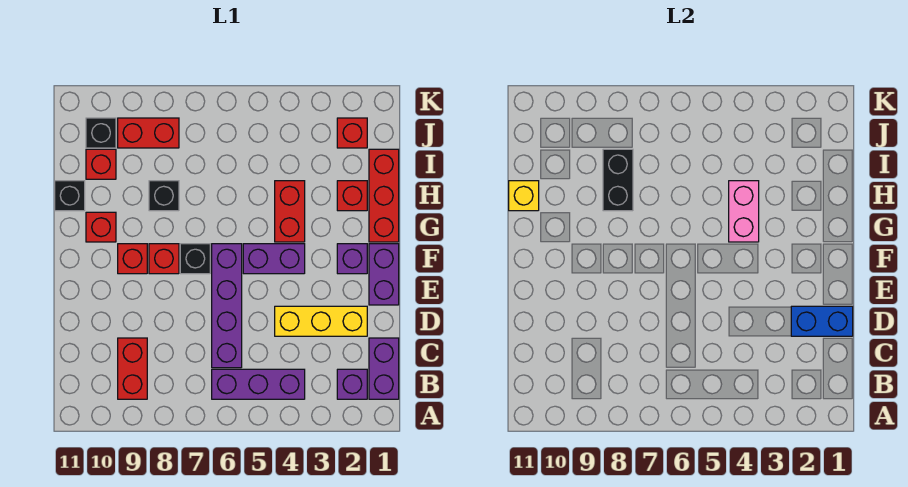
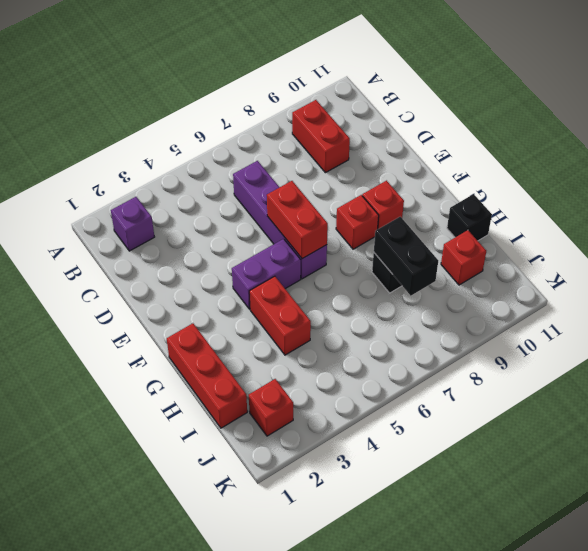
red brick E6:F6 level 2 -> red brick J8:J9 level 1
none -> purple brick B1:C1 level 1
none -> purple brick B4:B6 level 1
none -> yellow brick D2:D4 level 1

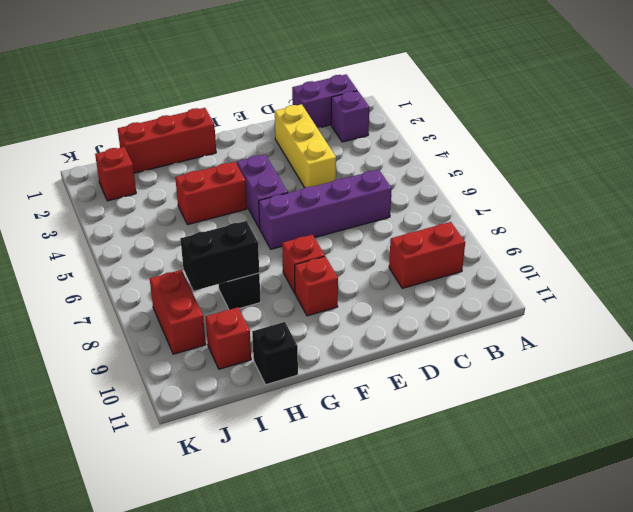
none -> purple brick B4:B6 level 1
none -> purple brick E1:F1 level 1
none -> purple brick F2 level 1

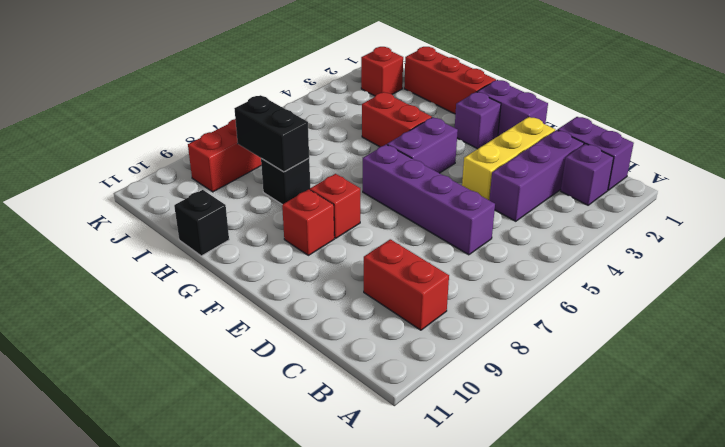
purple brick C2:C4 level 1 -> purple brick B4:B6 level 1
none -> black brick F7 level 1
none -> red brick G10 level 1
none -> red brick H2 level 1

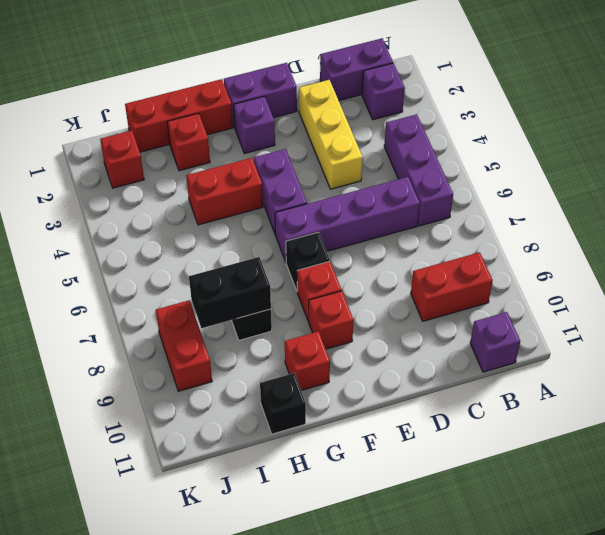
purple brick B11 level 1 -> none
none -> red brick I10 level 1
none -> black brick J10 level 1
none -> blue brick D1:D2 level 2

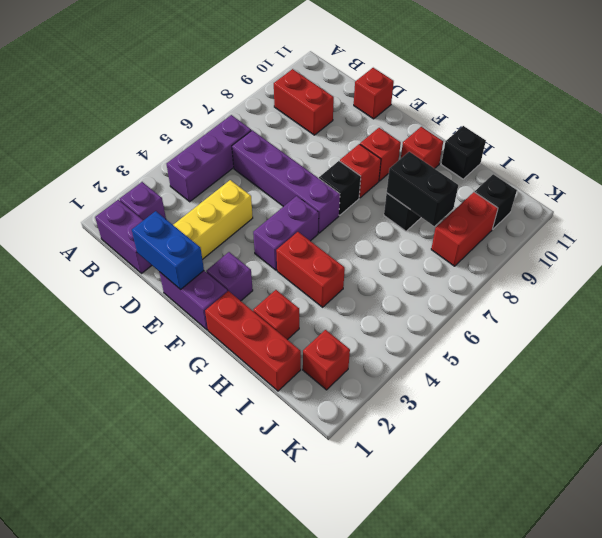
blue brick D1:E1 level 2 -> blue brick D1:D2 level 2
red brick D11 level 1 -> red brick I10 level 1
none -> pink brick G4:H4 level 2
none -> yellow brick H11 level 2

